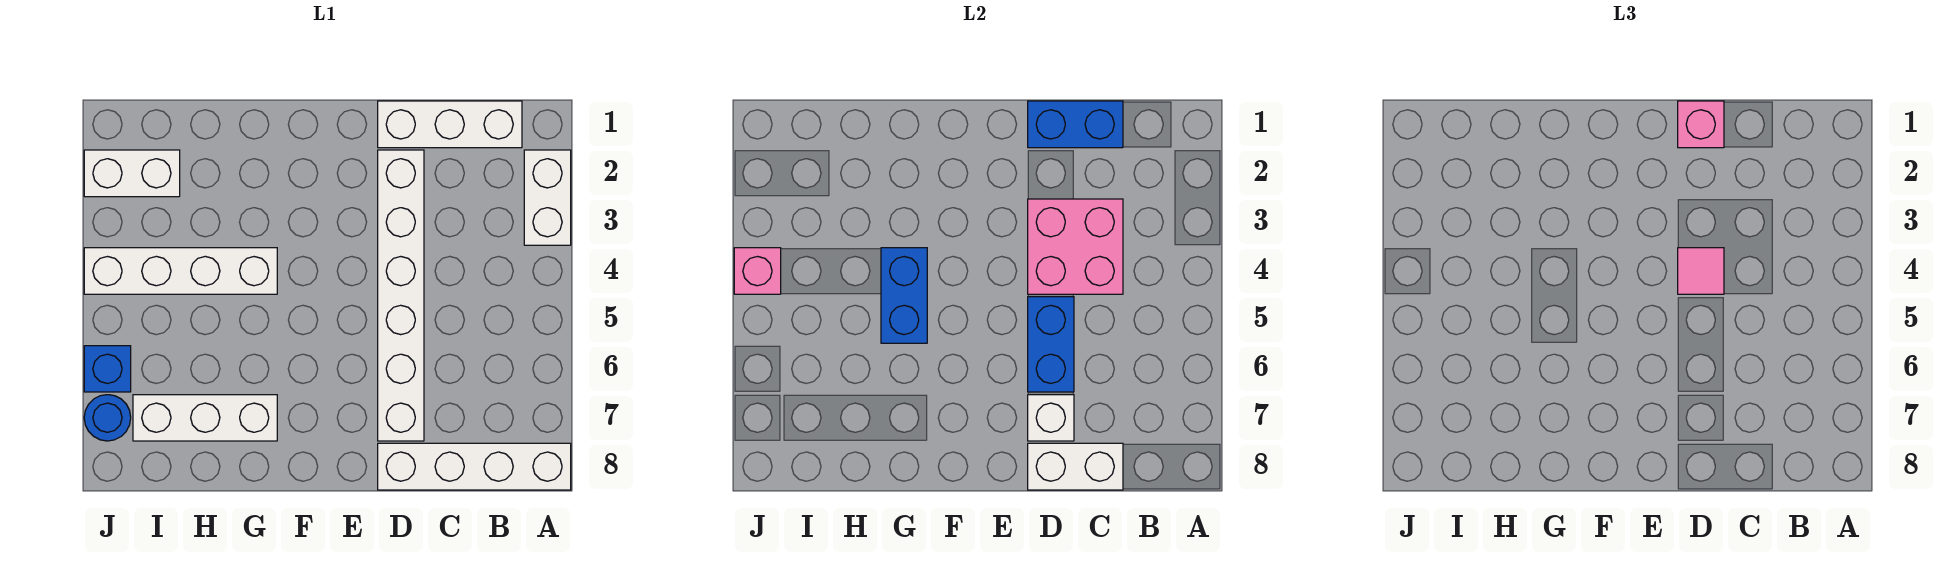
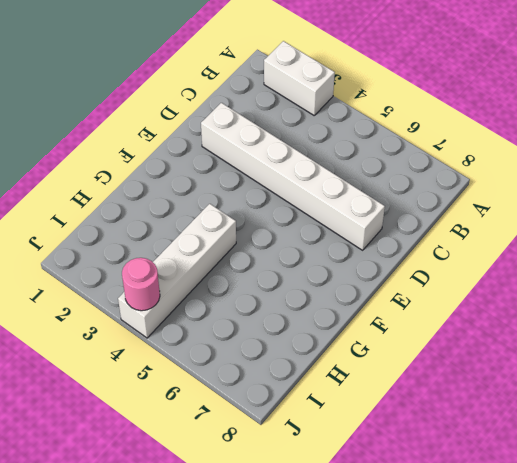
pink round brick J4 level 2 -> pink brick J4 level 2
none -> white brick A8:D8 level 1
none -> white brick B1:D1 level 1
none -> white brick G7:I7 level 1

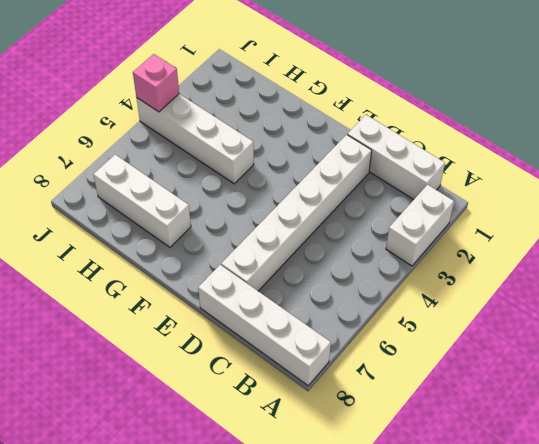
none -> white brick I2:J2 level 1
none -> blue brick J6 level 1
none -> blue round brick J7 level 1

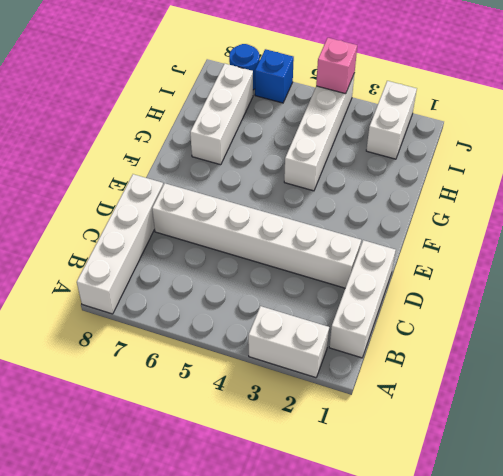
none -> blue brick C1:D1 level 2
none -> pink brick C3:D4 level 2
none -> white brick C8:D8 level 2

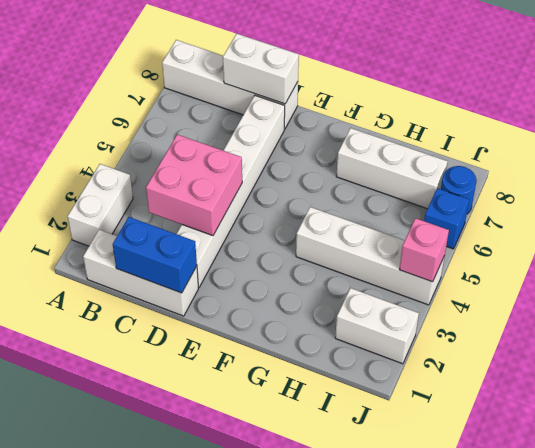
none -> blue brick D5:D6 level 2
none -> white brick D7 level 2
none -> blue brick G4:G5 level 2

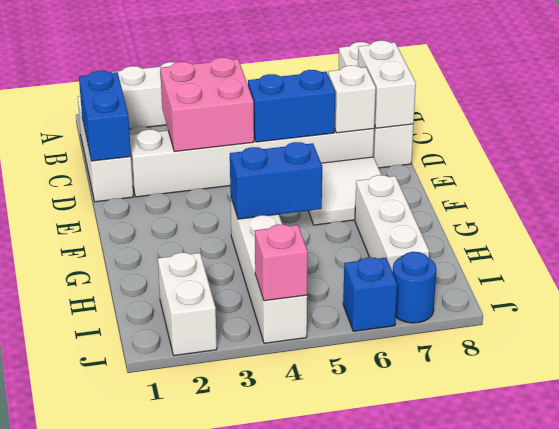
white tile E6:F7 level 1 -> none
none -> pink brick D1 level 3
none -> pink tile D4 level 3

